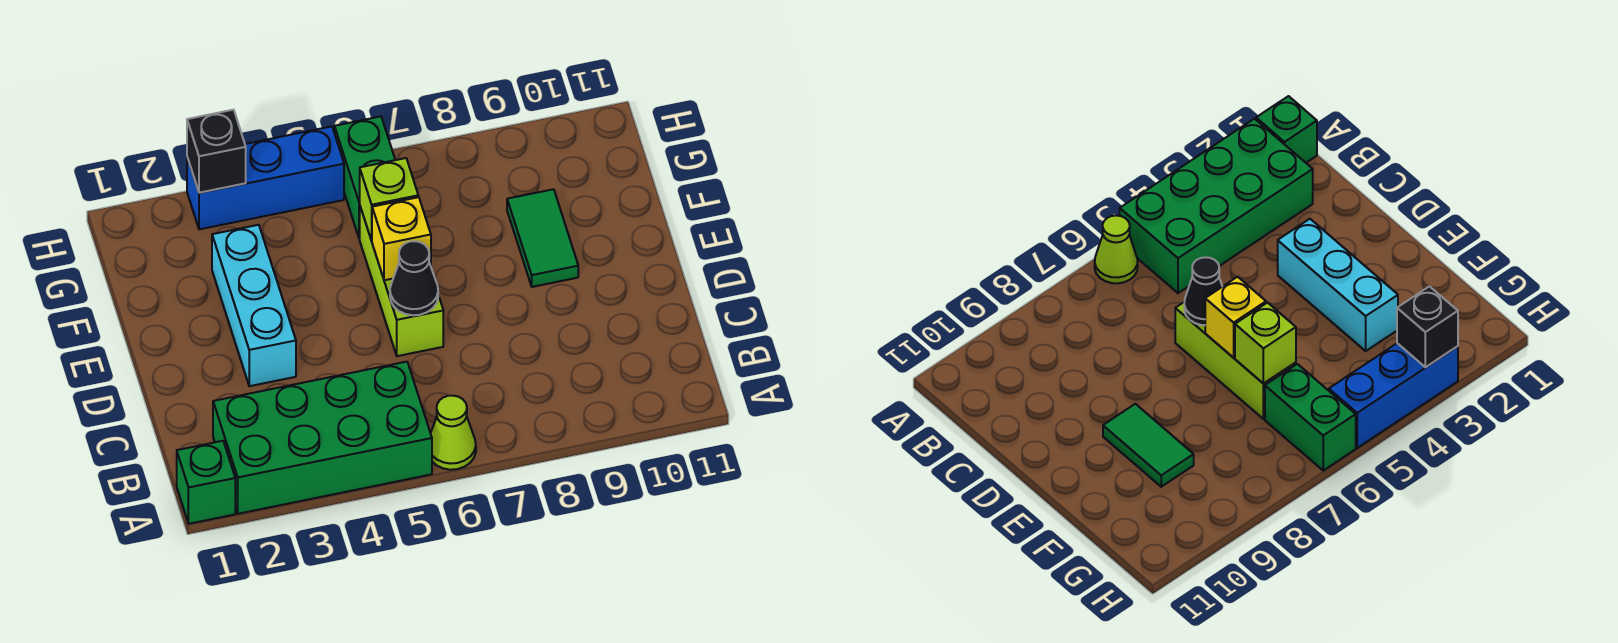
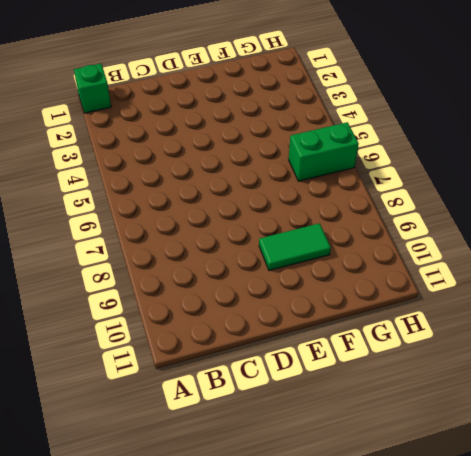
none -> green brick A2:B5 level 1
none -> lime cone A6 level 1
none -> cyan brick D3:F3 level 1

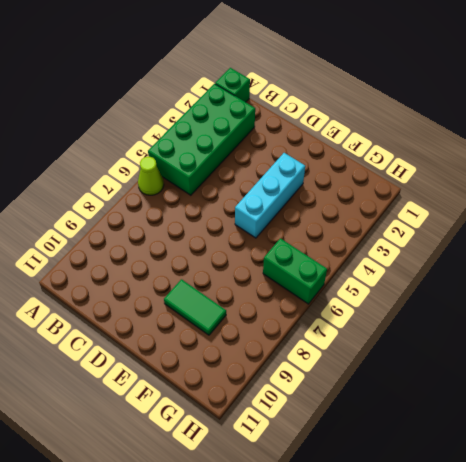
cyan brick E3:E5 level 1 -> cyan brick D3:F3 level 1
none -> lime brick D6:F6 level 1
none -> blue brick H3:H5 level 1
none -> black cone D6 level 2

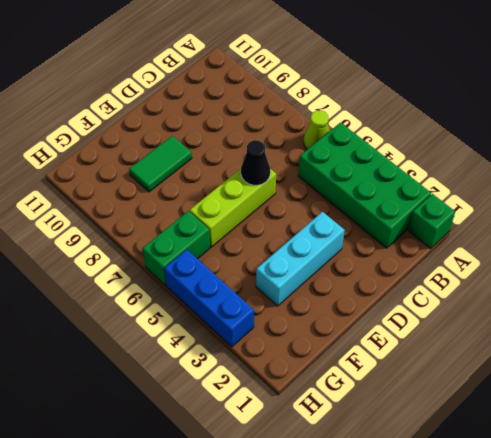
none -> yellow brick E6 level 2
none -> lime brick F6 level 2
none -> black brick H3 level 2

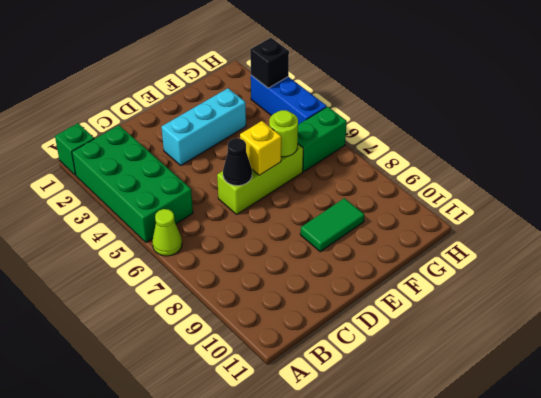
lime round brick F6 level 2 -> lime brick F6 level 2

